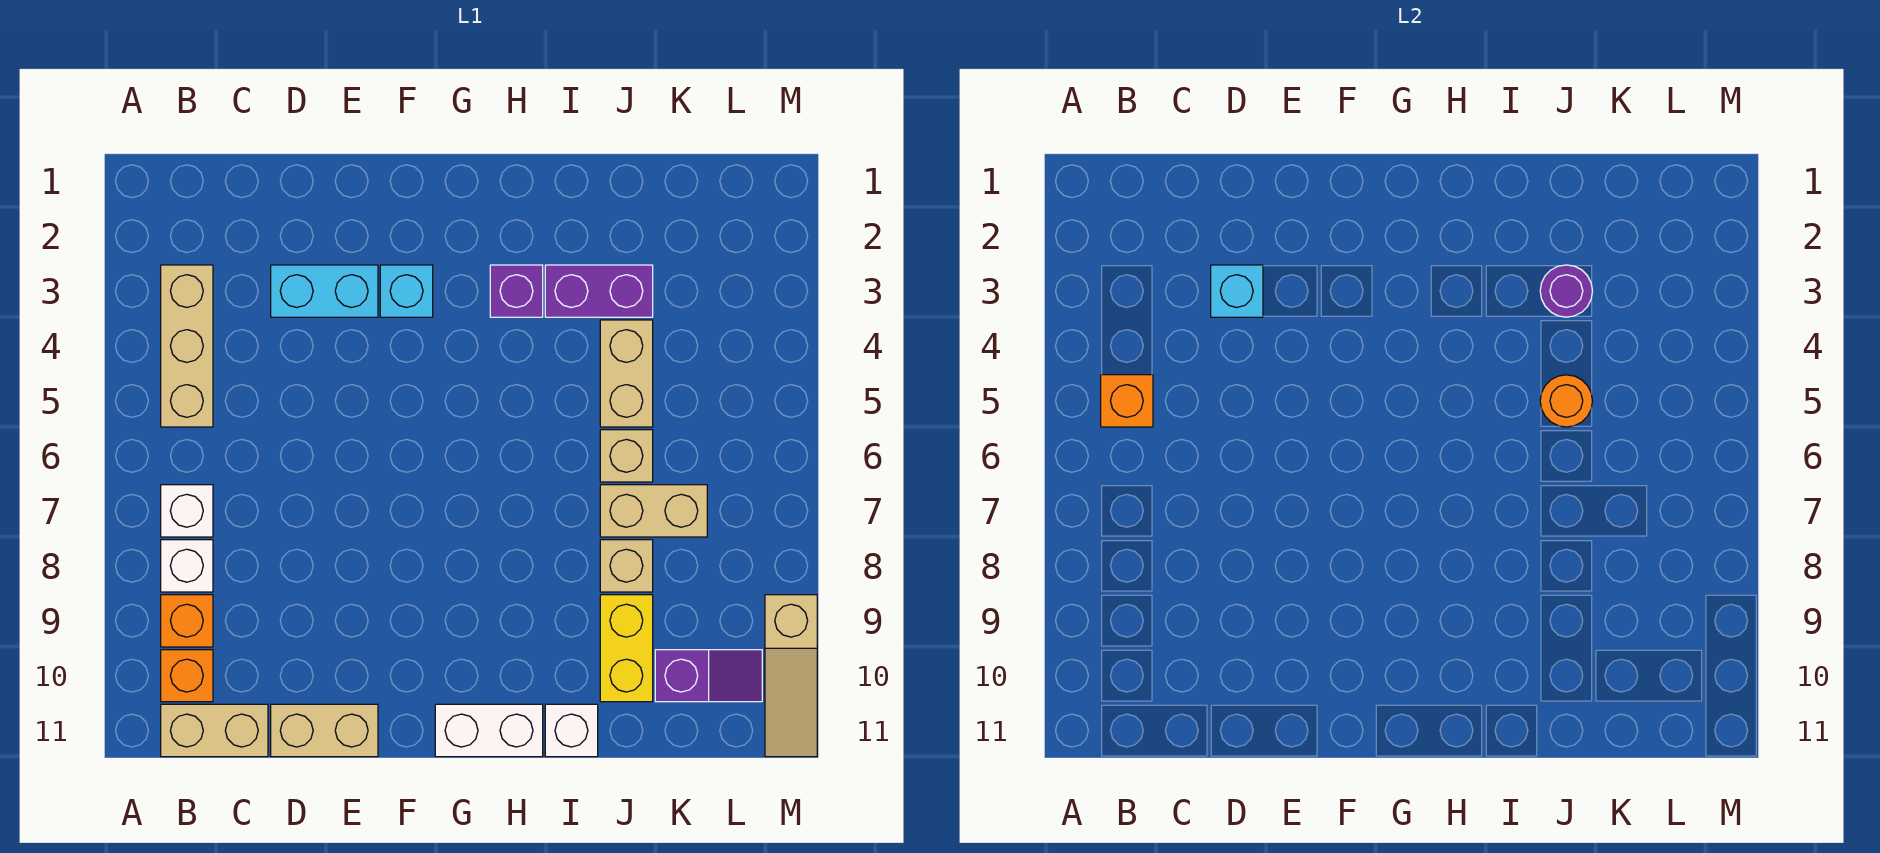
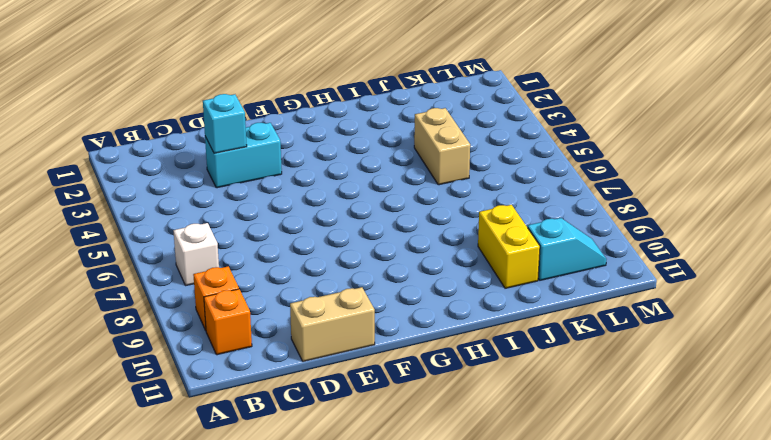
cyan slope K10:L10 level 1 top K -> purple slope K10:L10 level 1 top K
none -> tan brick B3:B5 level 1
none -> white brick B8 level 1
none -> tan brick B11:C11 level 1

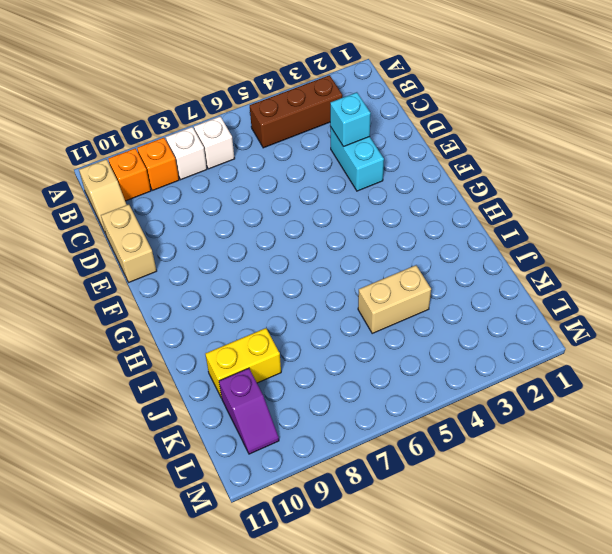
brown brick B3:B5 level 1 -> tan brick B3:B5 level 1
tan slope B11:C11 level 1 top B -> tan brick B11:C11 level 1
none -> cyan brick F3 level 1
none -> white brick G11:H11 level 1
none -> purple brick H3 level 1

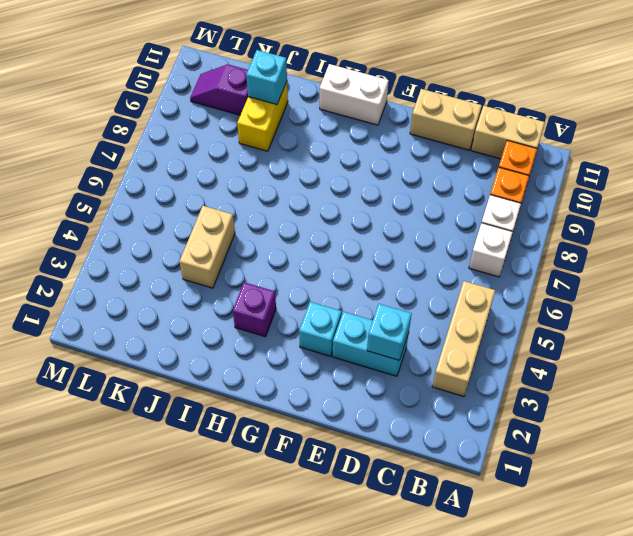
cyan brick J10 level 2 -> none
none -> purple brick I3:J3 level 1
none -> white brick I11 level 1
none -> tan brick J6 level 1

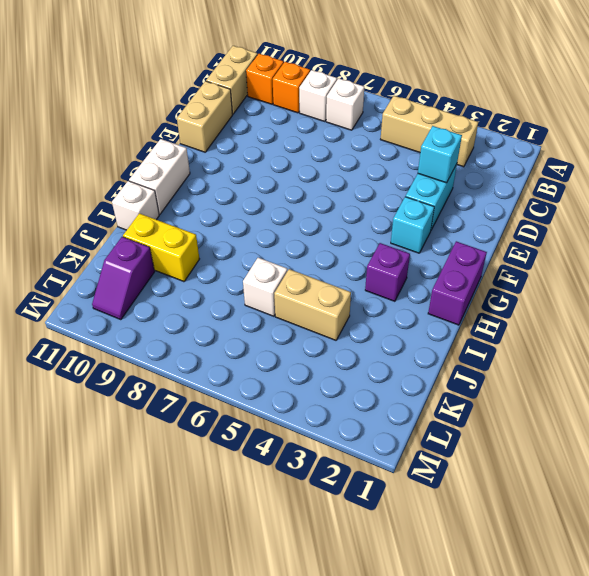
purple brick G1:H1 level 1 -> purple brick I3:J3 level 1
white brick J6 level 1 -> tan brick J6 level 1
none -> tan brick J7:K7 level 1
none -> tan brick J8 level 1
none -> tan slope M9:M11 level 1 top 9

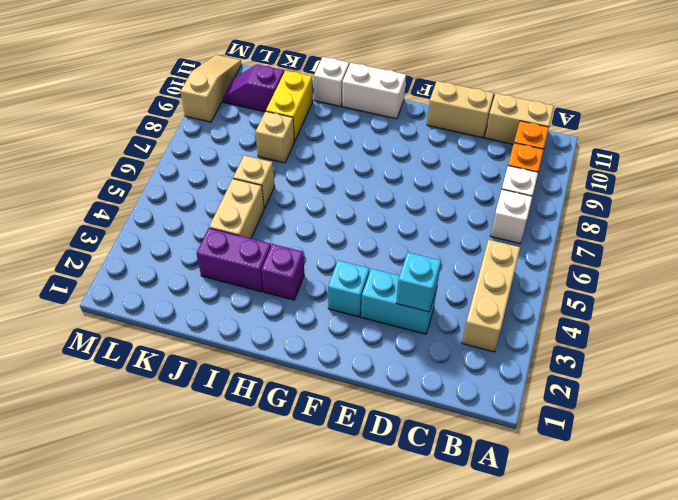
none -> tan brick J7:K7 level 1
none -> orange brick B5 level 2
none -> purple round brick J3 level 2

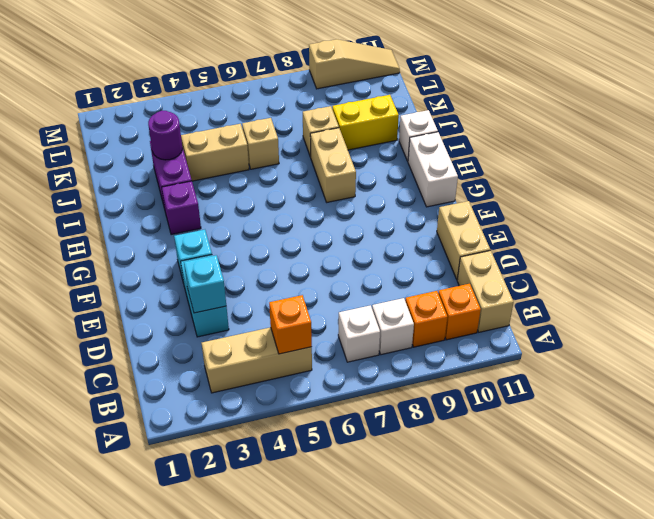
tan brick H8:I8 level 1 -> tan brick J7:K7 level 1
none -> purple slope K10:L10 level 1 top K
none -> orange round brick J5 level 2

